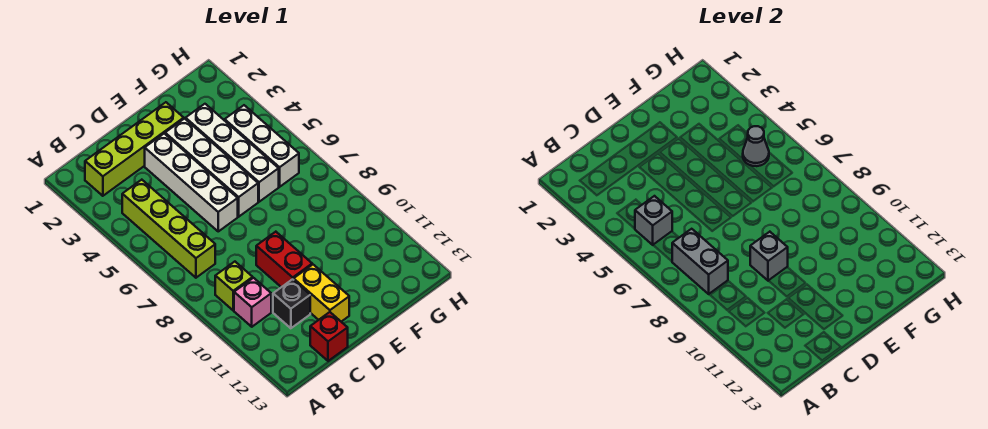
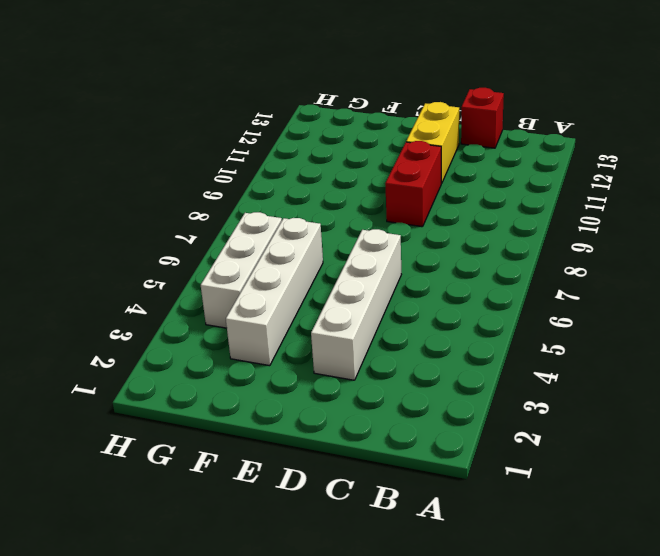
none -> lime brick B2:E2 level 1
none -> lime brick B4:B7 level 1
none -> lime brick B9 level 1

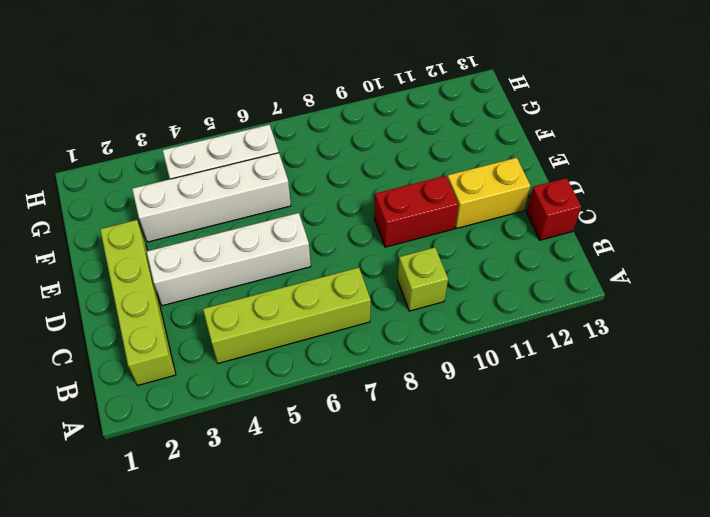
none -> pink brick B10 level 1
none -> black brick C11 level 1
none -> white brick E3:E6 level 1

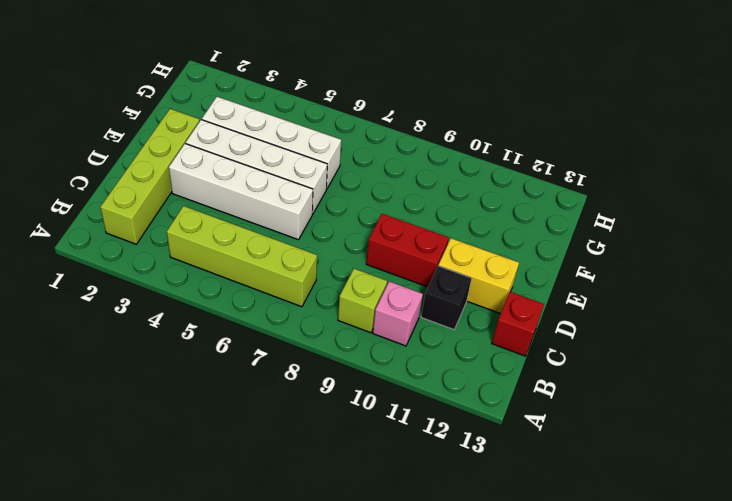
none -> white brick G4:G6 level 1
none -> grey brick B5 level 2
none -> grey brick B7:B8 level 2

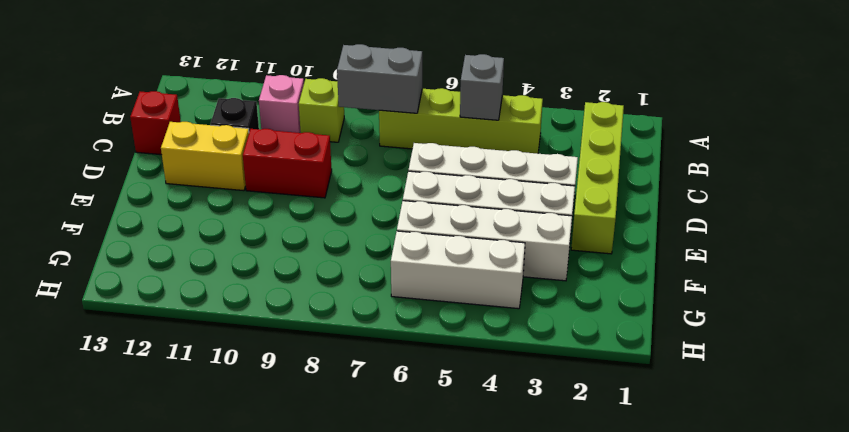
none -> grey brick D9 level 2
none -> grey cone G5 level 2

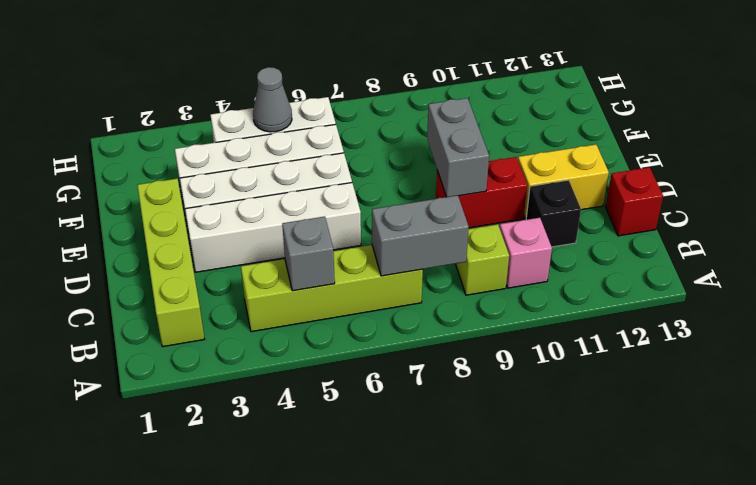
grey brick D9:E9 level 2 -> grey brick D9 level 2

